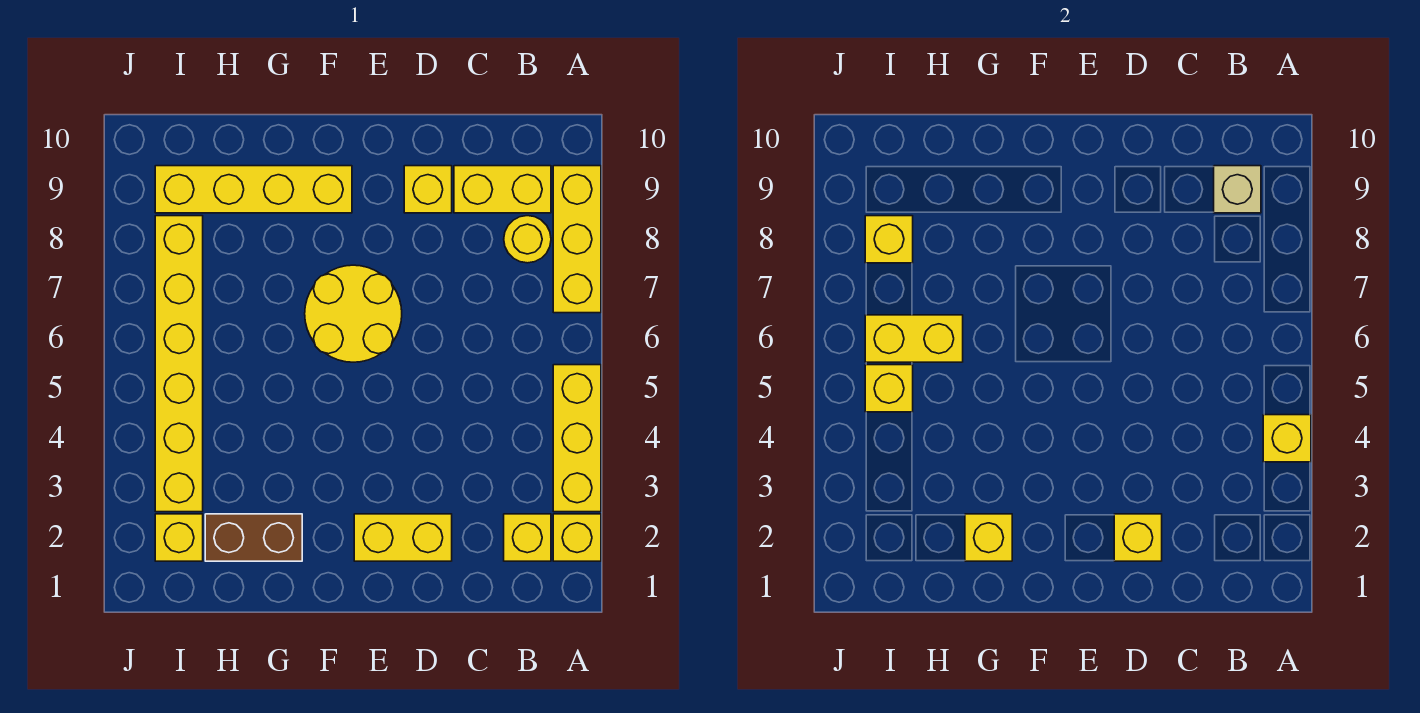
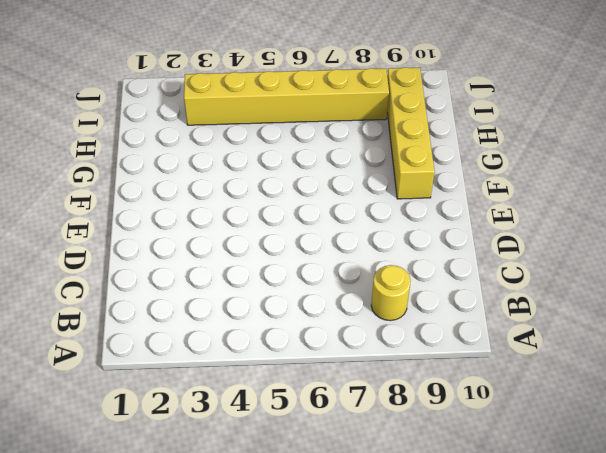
none -> yellow brick A2 level 1
none -> yellow brick A3:A5 level 1
none -> yellow brick A7:A9 level 1

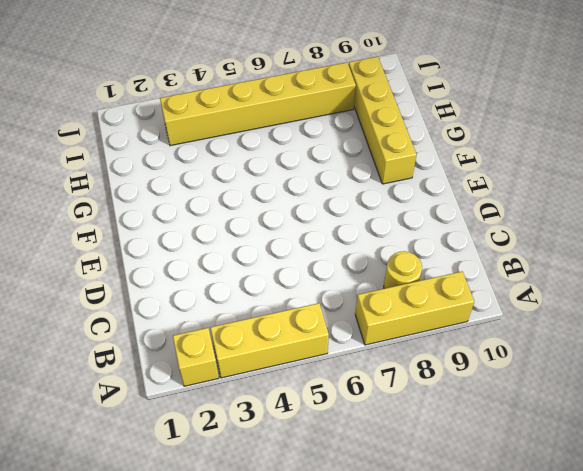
none -> yellow brick B2 level 1
none -> yellow brick B9:C9 level 1
none -> yellow brick D2:E2 level 1

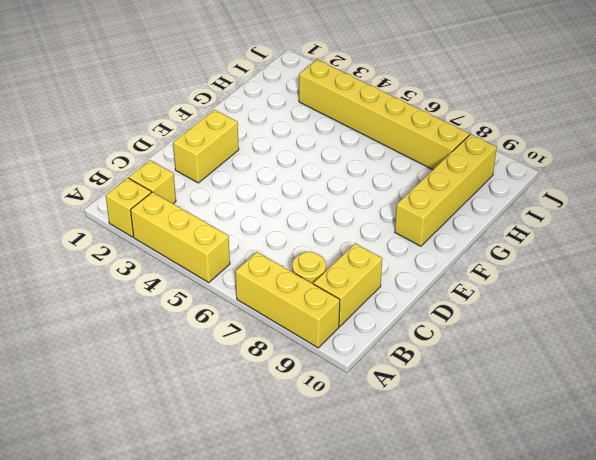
none -> yellow brick D9 level 1
none -> yellow round brick E6:F7 level 1
none -> brown brick G2:H2 level 1

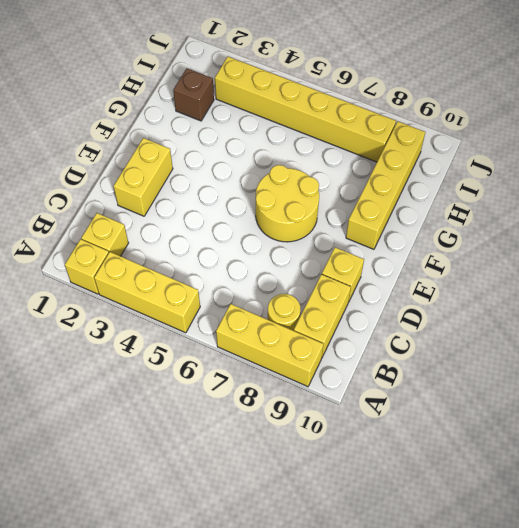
brown brick H2 level 1 -> brown brick G2:H2 level 1
none -> yellow brick I2 level 1
none -> yellow brick A4 level 2
none -> tan brick B9 level 2

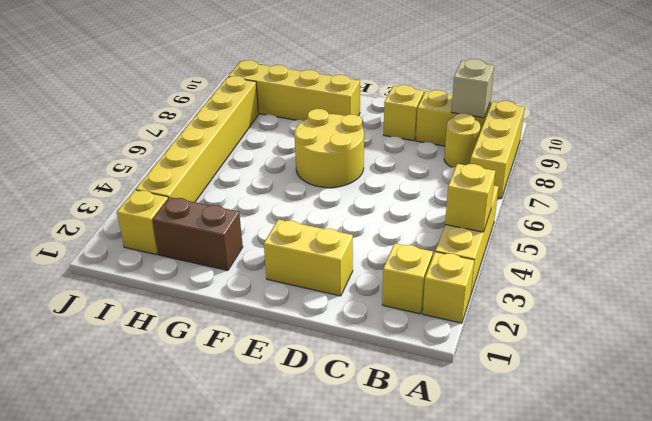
none -> yellow brick D2 level 2
none -> yellow brick G2 level 2
none -> yellow brick H6:I6 level 2

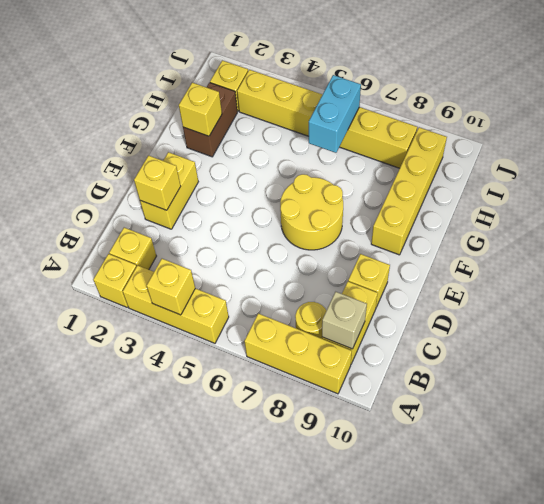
cyan brick H6:I6 level 2 -> yellow brick H6:I6 level 2
none -> yellow brick I5 level 2
none -> yellow brick I8 level 2

